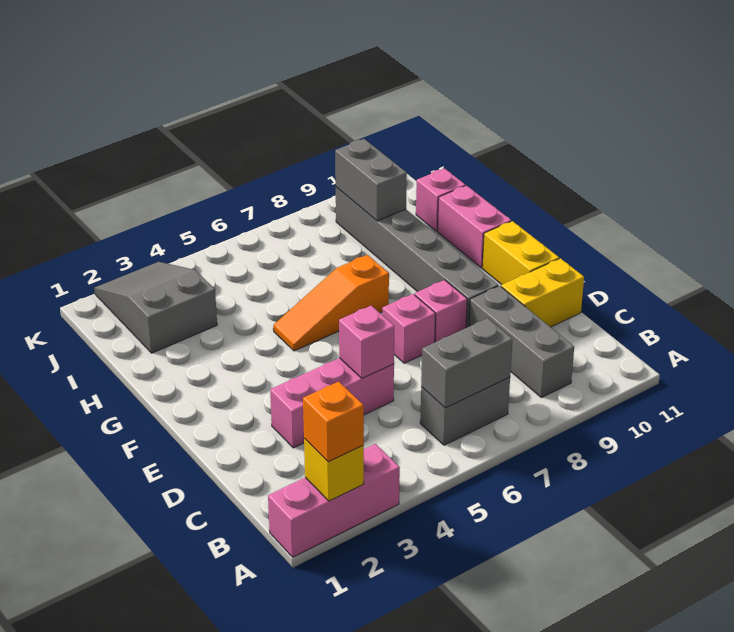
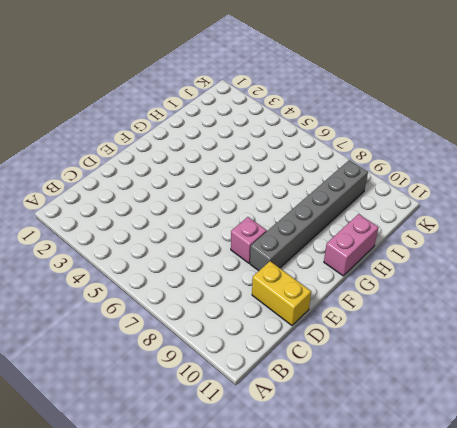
none -> pink brick A1:A3 level 1
none -> grey brick B6:B7 level 1
none -> grey brick B9:D9 level 1

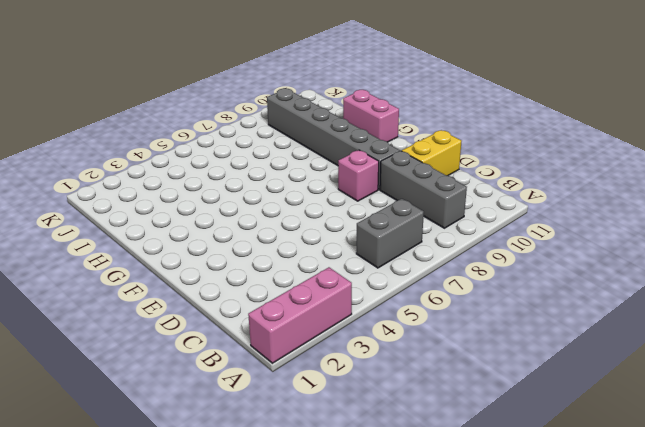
none -> pink brick D3:D5 level 1
none -> pink brick E7 level 1
none -> yellow brick E11:F11 level 1

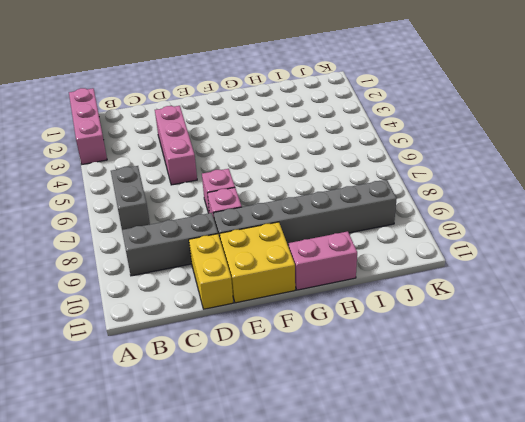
yellow brick E10:F11 level 1 -> yellow brick E11:F11 level 1
none -> orange slope G5:G7 level 1 top 7
none -> grey slope I2:K3 level 1 top I
none -> pink brick I11 level 1

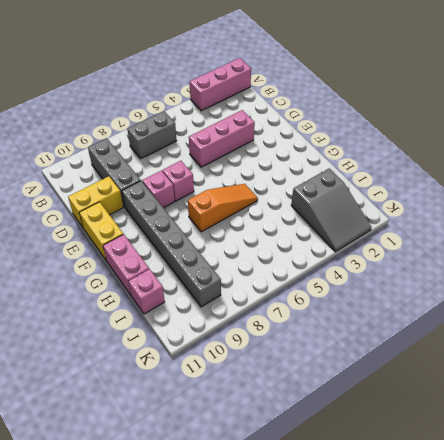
none -> yellow brick A2 level 2
none -> grey brick B6:B7 level 2
none -> pink brick D5 level 2

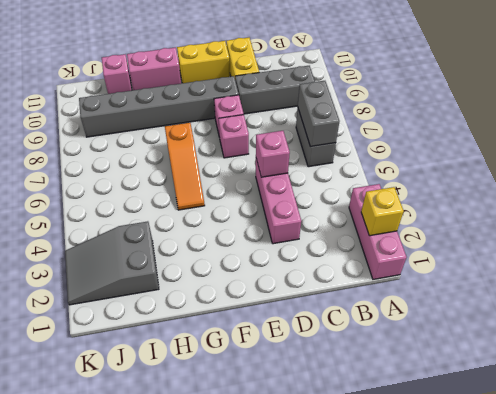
none -> grey brick I9:J9 level 2
none -> orange brick A2 level 3

